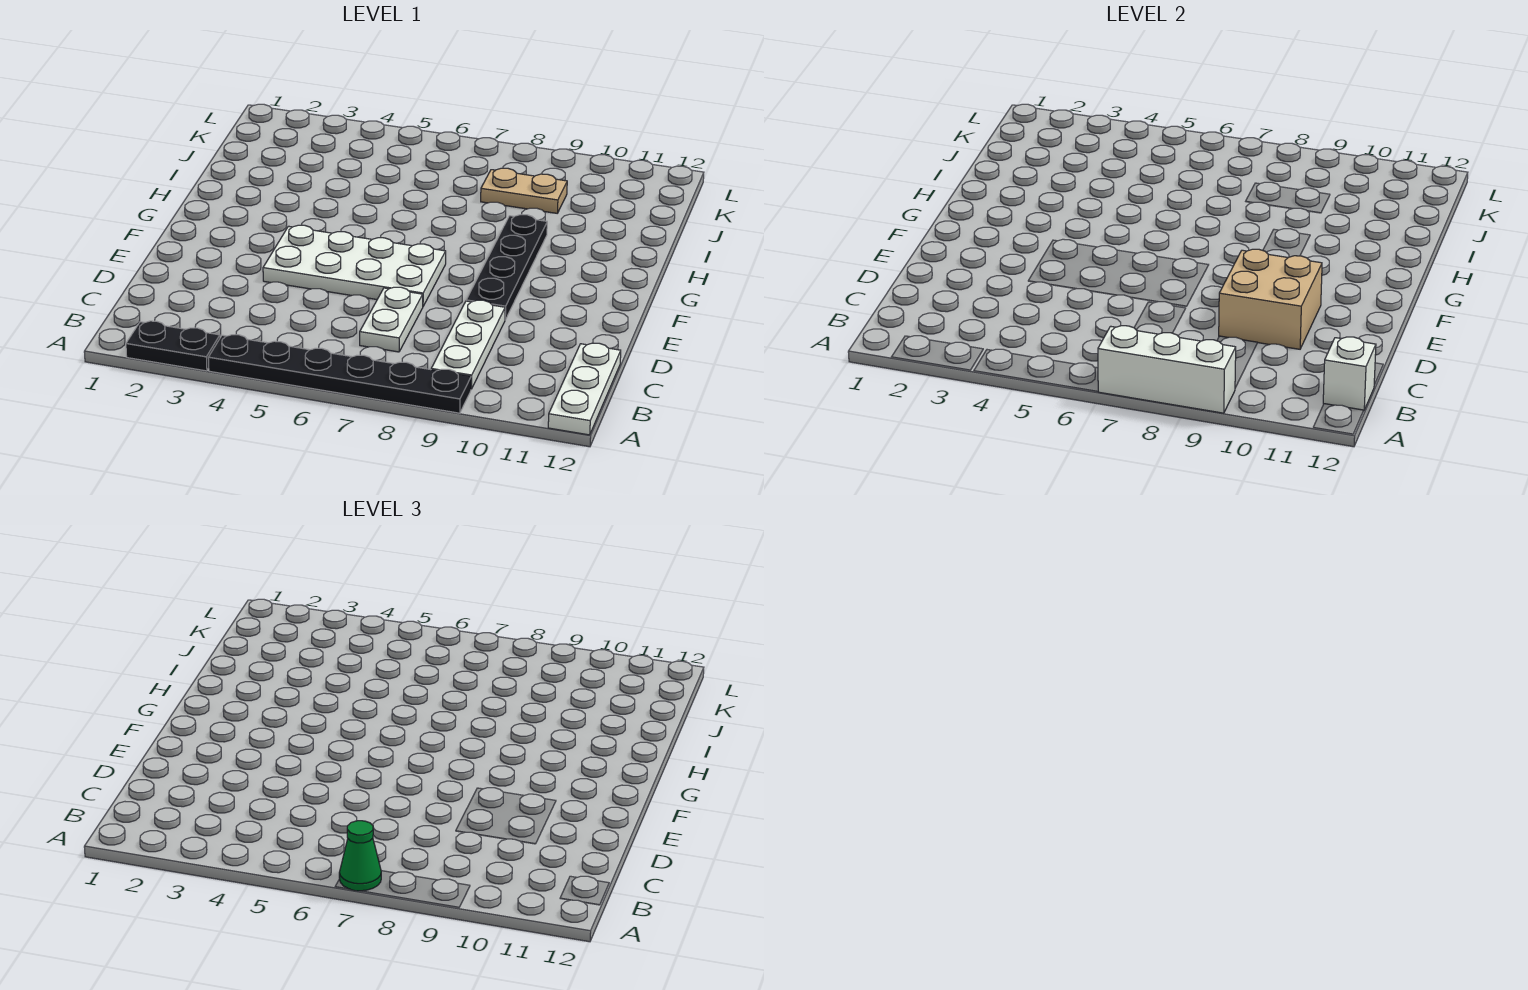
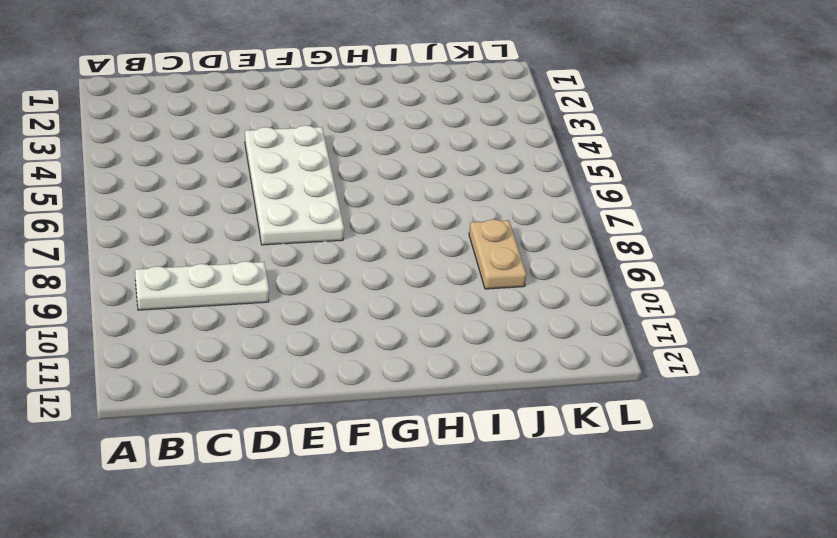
none -> black plate A2:A3 level 1
none -> black plate A4:A9 level 1
none -> white plate A12:C12 level 1

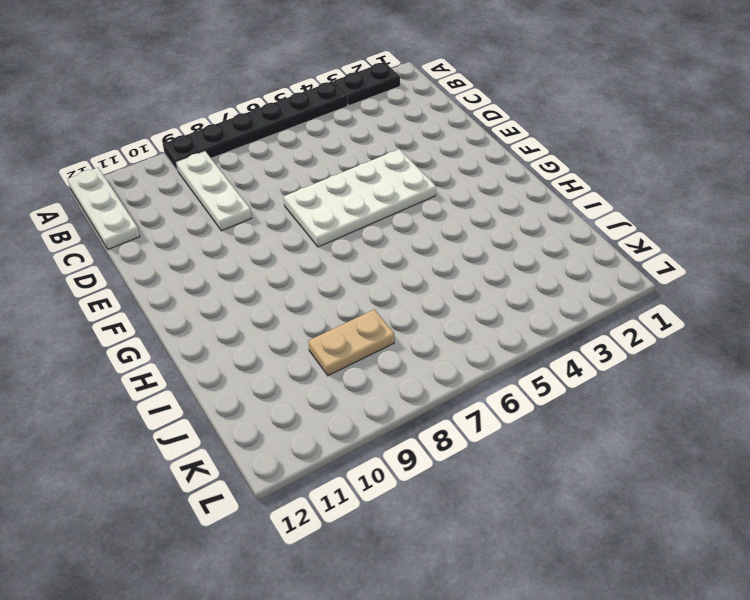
none -> white plate C7:D7 level 1
none -> black plate E9:H9 level 1
none -> white brick A7:A9 level 2

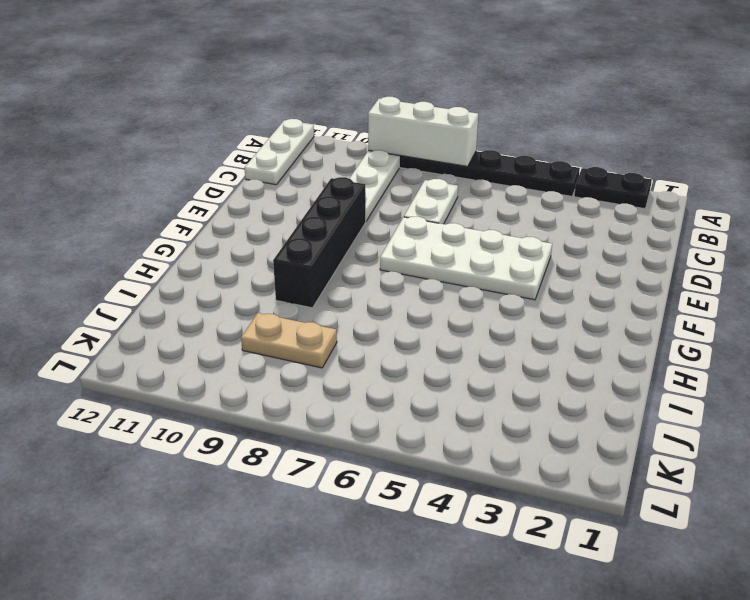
black brick E9:H9 level 1 -> black plate E9:H9 level 1
none -> white brick B12 level 2
none -> tan brick D9:E10 level 2
none -> green cone A7 level 3

